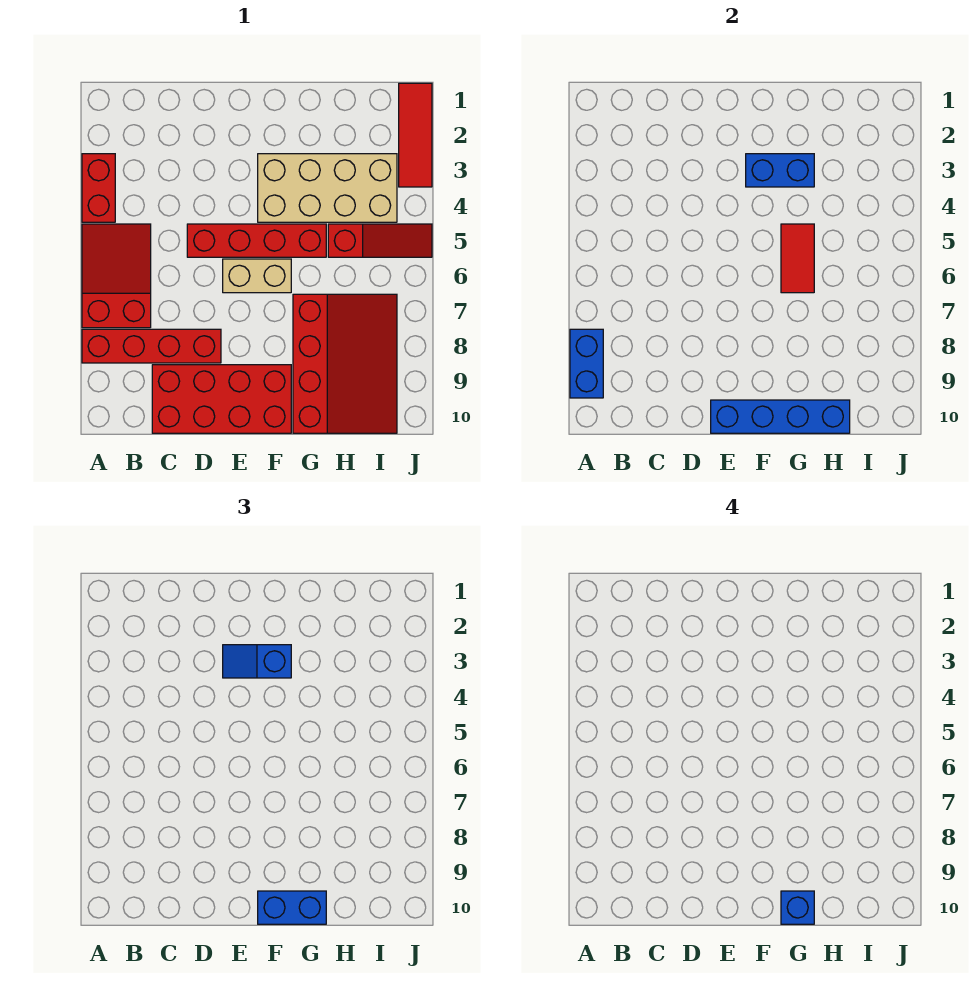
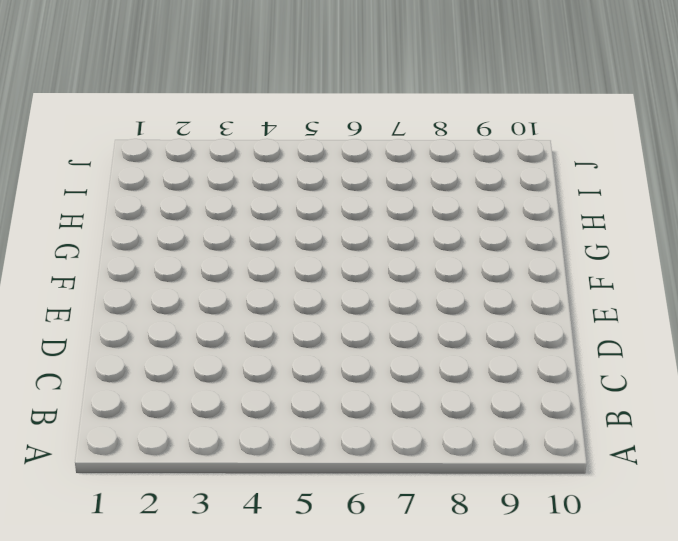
none -> red brick A3:A4 level 1
none -> red slope A5:B7 level 1 top 7
none -> red brick A8:D8 level 1

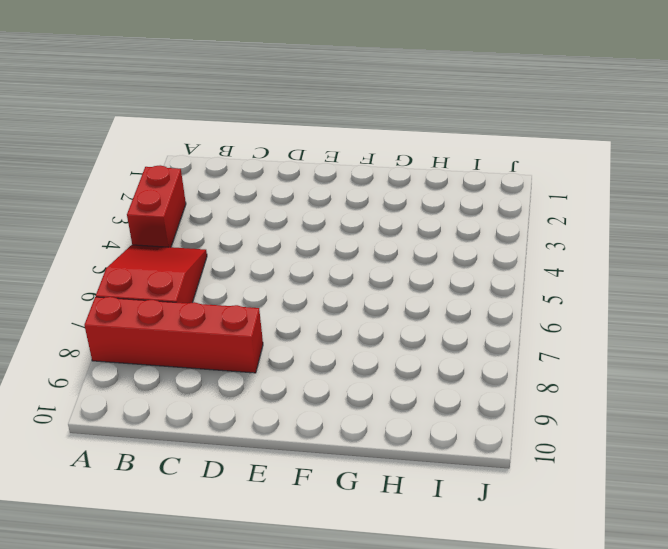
none -> red brick C9:F10 level 1
none -> red brick D5:G5 level 1
none -> tan brick E6:F6 level 1

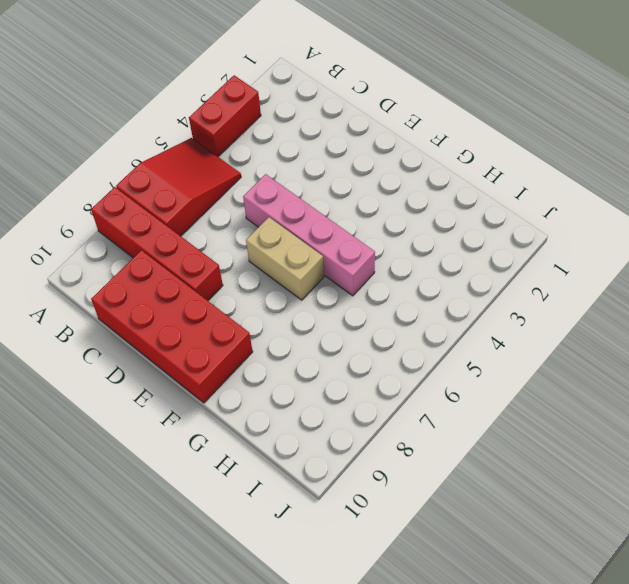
pink brick D5:G5 level 1 -> red brick D5:G5 level 1
none -> tan brick F3:I4 level 1
none -> red slope G7:I10 level 1 top G
none -> red slope H5:J5 level 1 top H

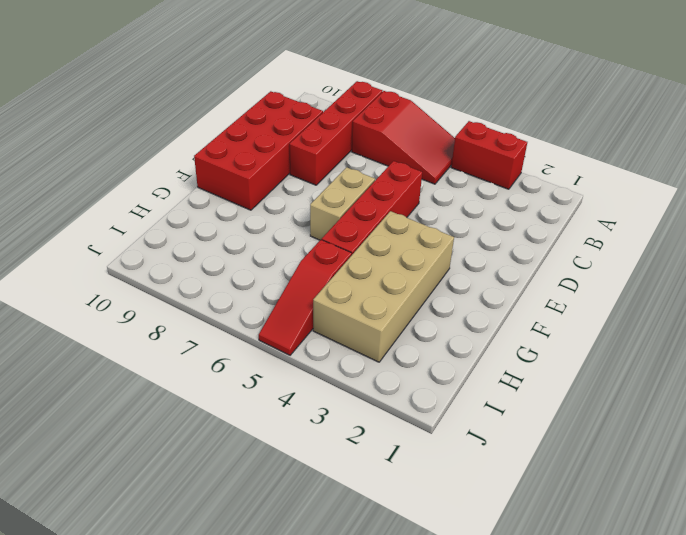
none -> red slope G7:I10 level 1 top G
none -> red tile J1:J3 level 1
none -> blue brick A8:A9 level 2

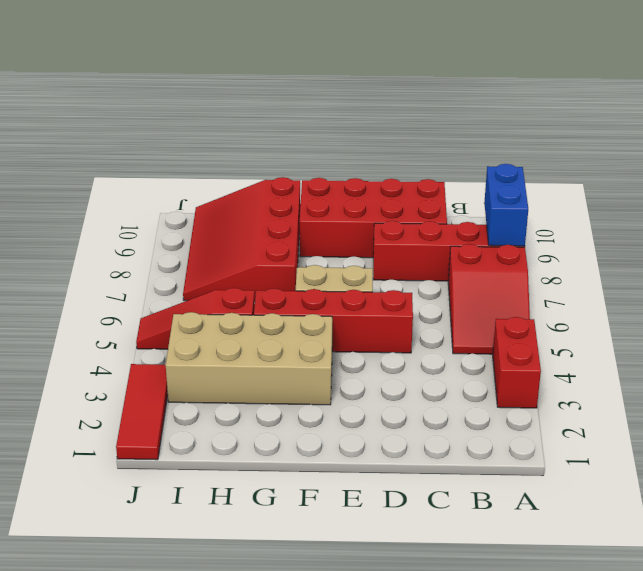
none -> blue brick E10:H10 level 2
none -> blue brick F3:G3 level 2
none -> red tile G5:G6 level 2

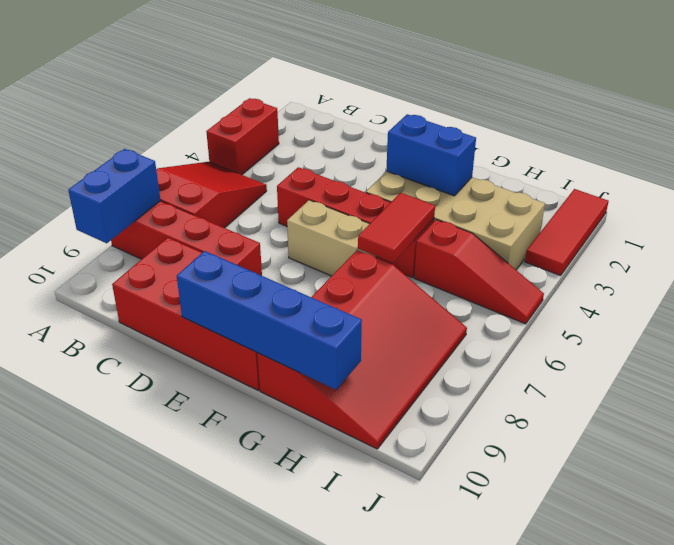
none -> blue slope E3:F3 level 3 top F
none -> blue brick F10:G10 level 3
none -> blue brick G10 level 4

